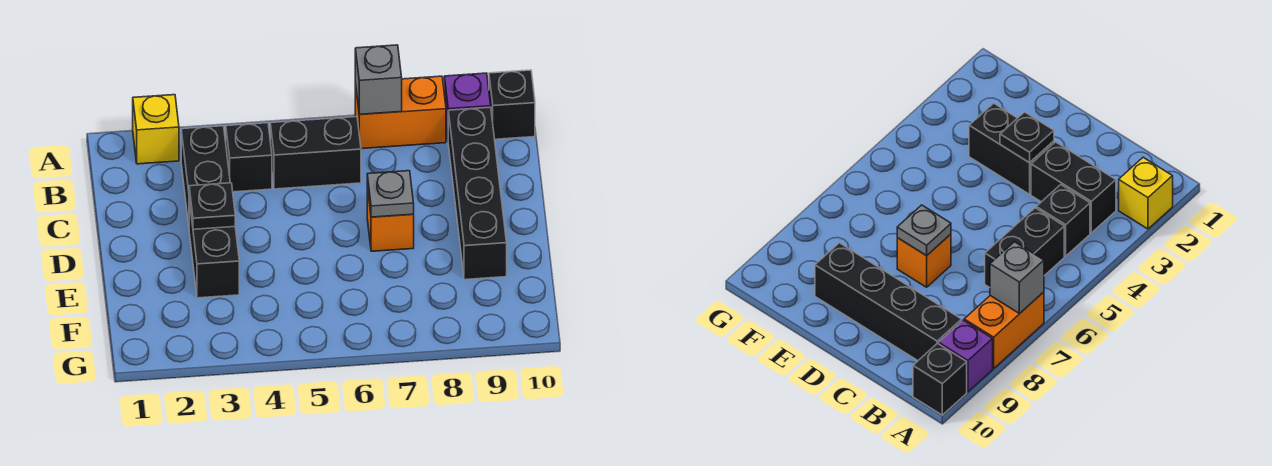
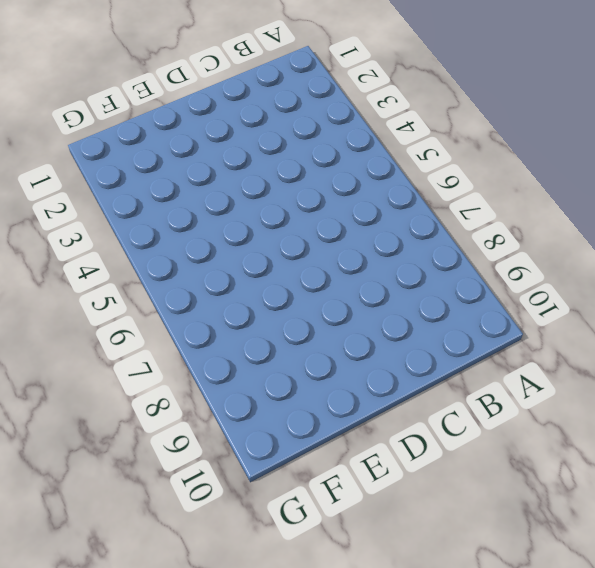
none -> yellow brick A2 level 1
none -> orange brick A7:A8 level 1
none -> purple brick A9 level 1

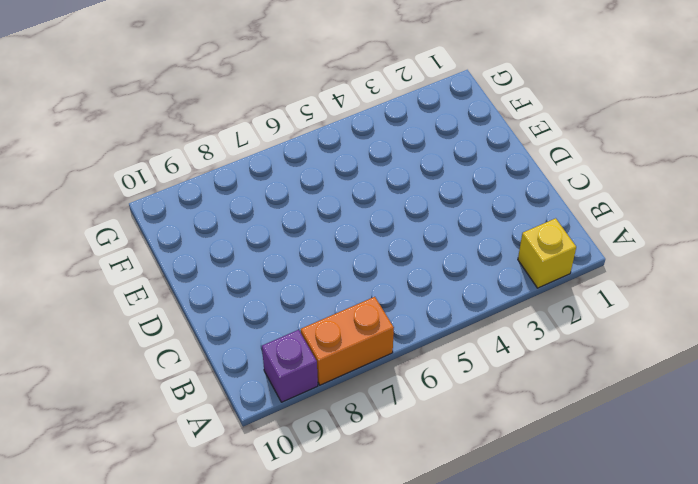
none -> black brick A10 level 1
none -> black brick B3:C3 level 1
none -> black brick B4 level 1

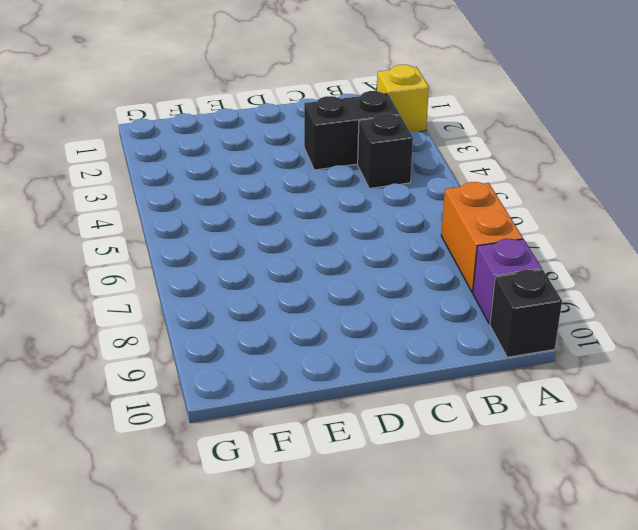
none -> black brick B5:B6 level 1
none -> black brick B9:E9 level 1
none -> black brick D3:E3 level 1

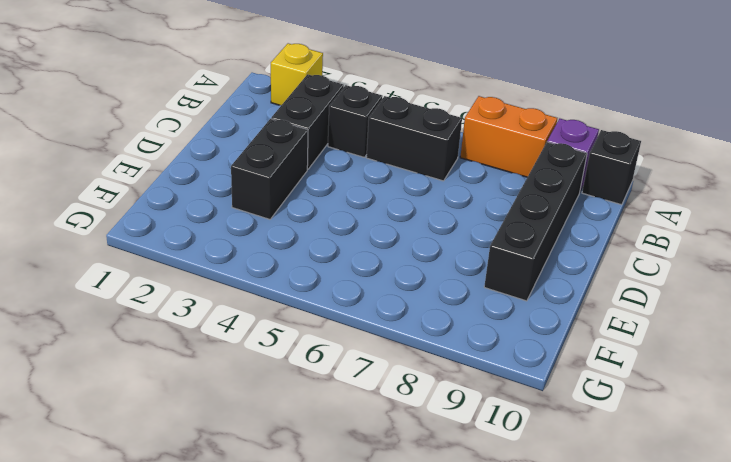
none -> orange brick D7 level 1
none -> grey brick A7 level 2
none -> black plate D3 level 2

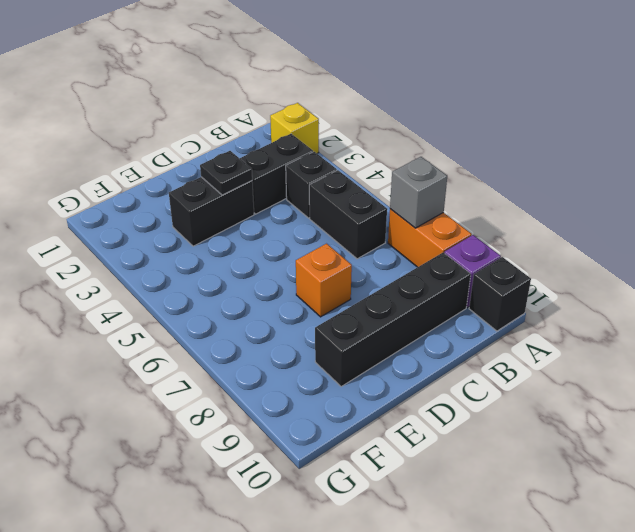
none -> grey plate D7 level 2

